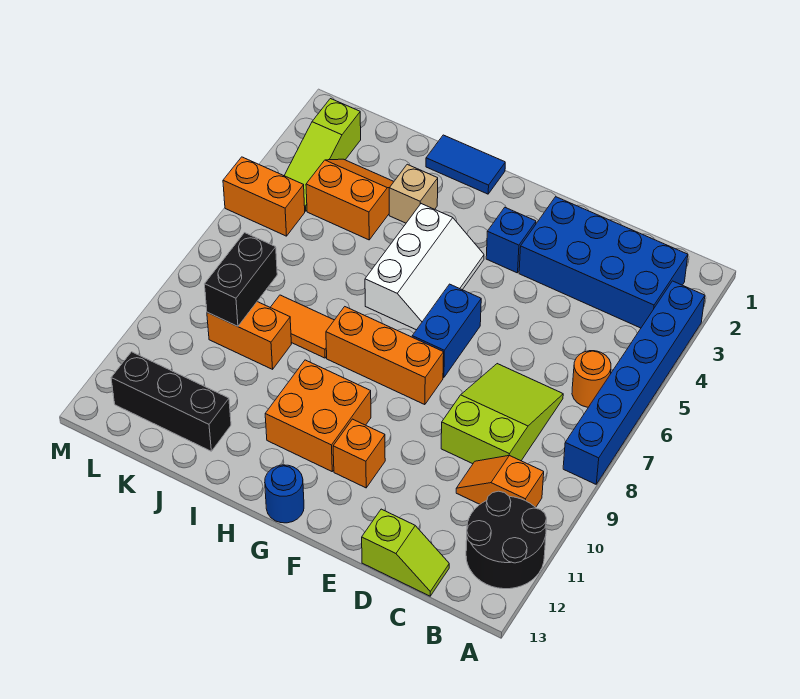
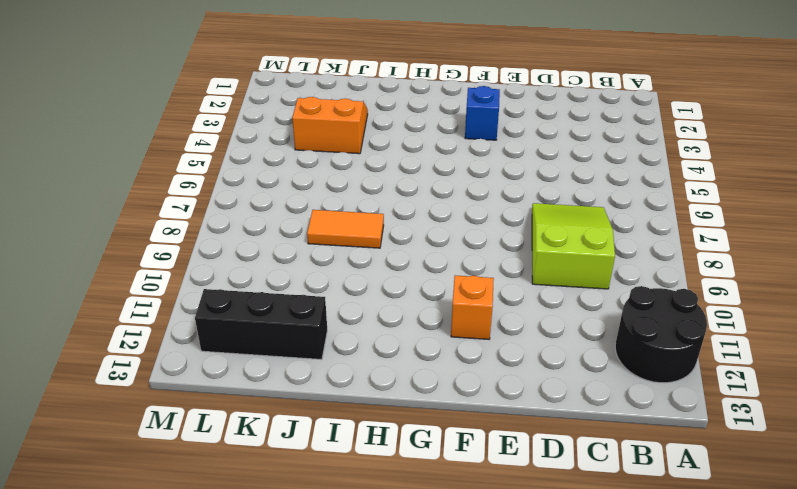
none -> blue brick A3:A8 level 1
none -> blue brick B2:E3 level 1
none -> orange round brick B6 level 1

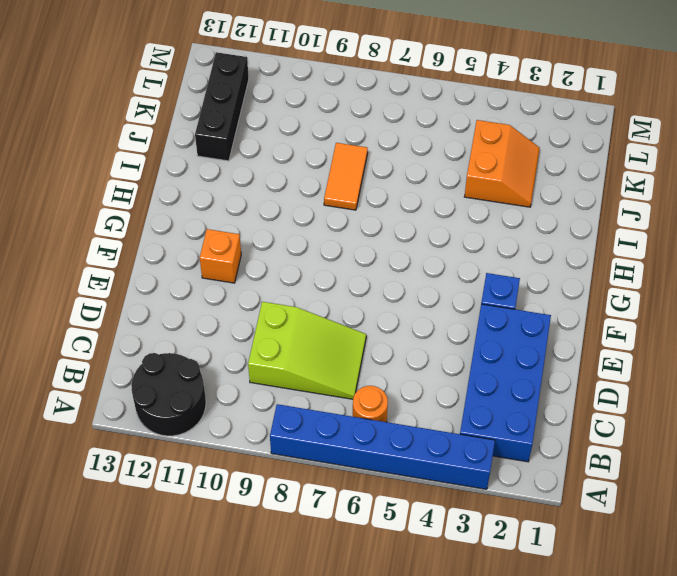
none -> orange slope B10:C10 level 1 top B
none -> lime slope C13:D13 level 1 top D
none -> blue brick F6:F7 level 1

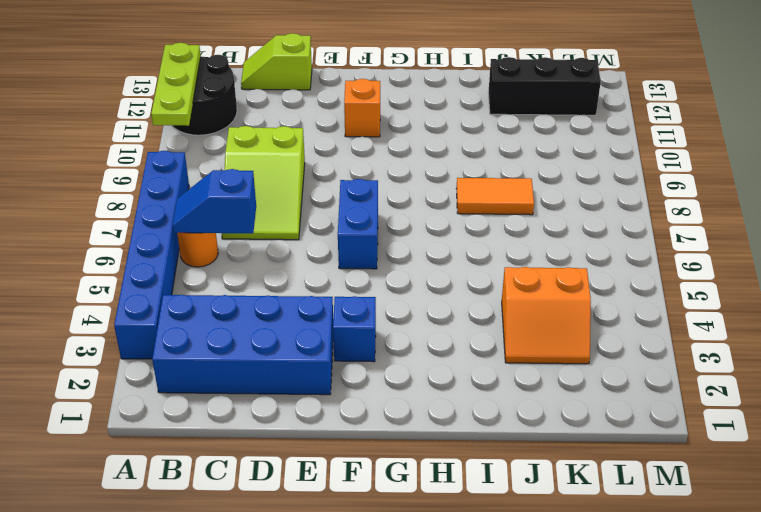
lime plate A10:A12 level 2 -> none
blue slope B6:C6 level 2 top C -> none
none -> orange slope B10:C10 level 1 top B
none -> orange brick F8:H8 level 1
none -> white slope G4:H6 level 1 top H

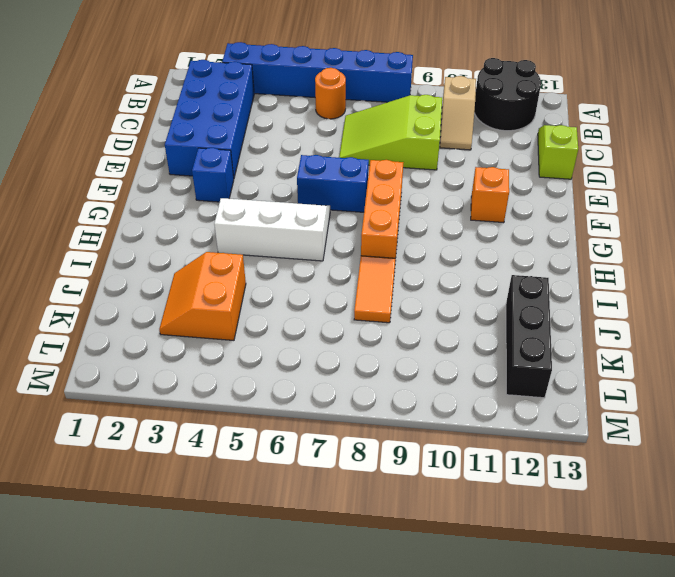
tan slope B10:C10 level 1 top B -> orange slope B10:C10 level 1 top B
none -> orange brick G10:H11 level 1
none -> blue round brick G13 level 1
none -> blue tile H1:I1 level 1

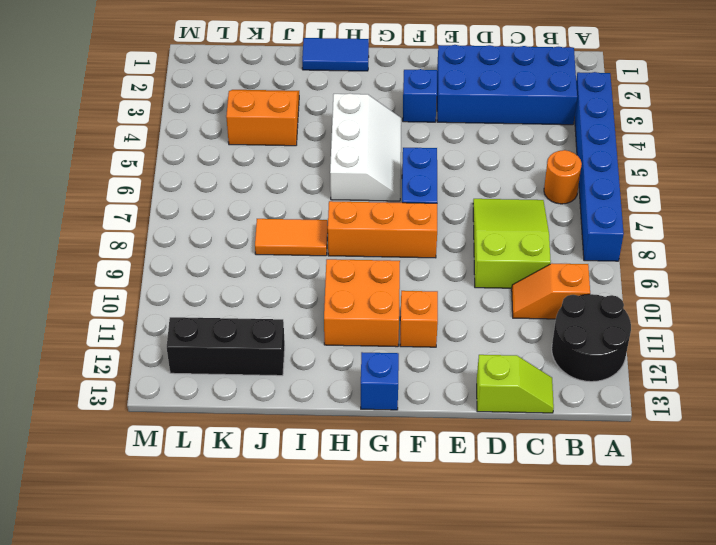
blue brick G13 level 1 -> blue round brick G13 level 1
none -> tan brick I3 level 1
none -> orange brick J9:K9 level 1
none -> lime slope L2:L4 level 1 top 2

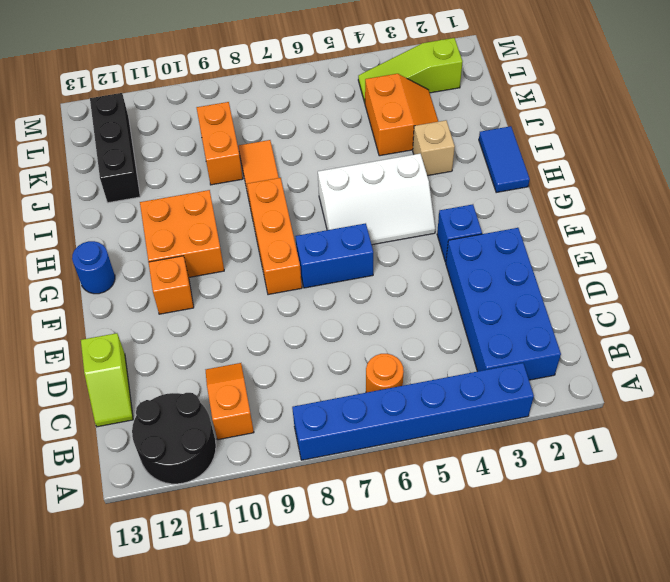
none -> lime slope C7:D9 level 1 top 9
none -> orange brick L5:M5 level 1
none -> black brick K8:K9 level 2

